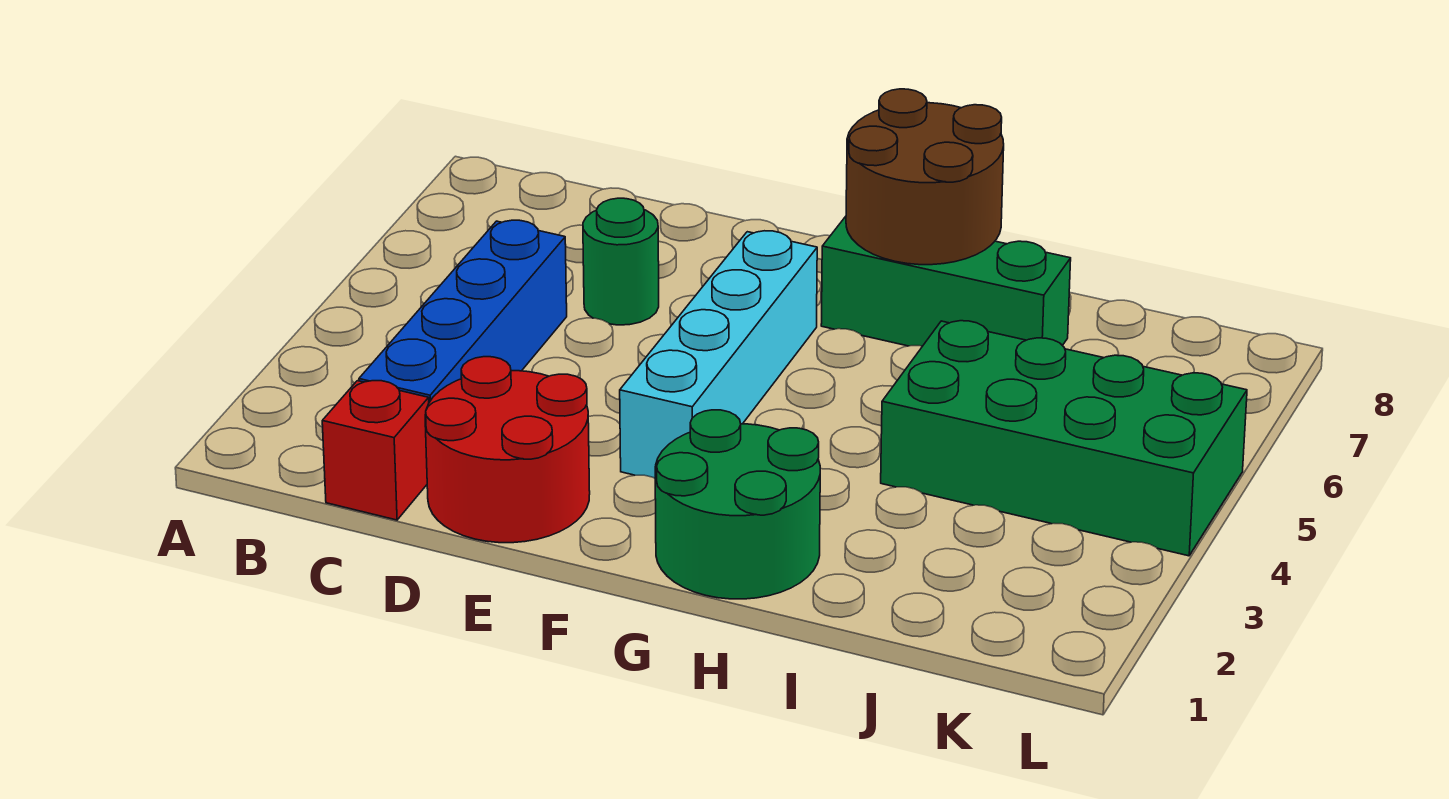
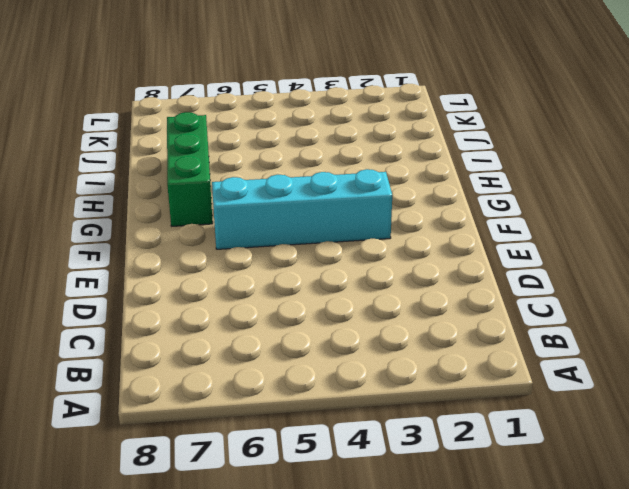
none -> red brick C1 level 1
none -> blue brick C2:C5 level 1

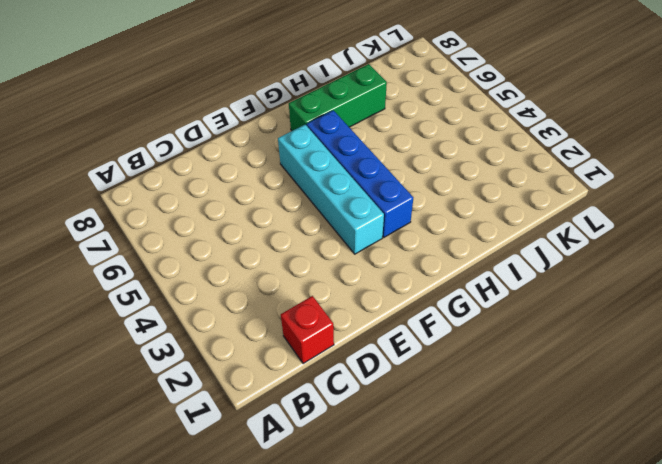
blue brick G3:G6 level 1 -> blue brick C2:C5 level 1
none -> red round brick D1:E2 level 1
none -> green round brick D6 level 1

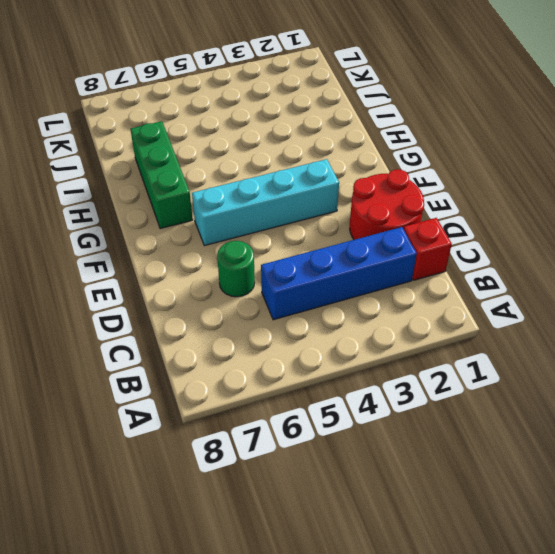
none -> green round brick G1:H2 level 1
none -> green brick I4:L5 level 1

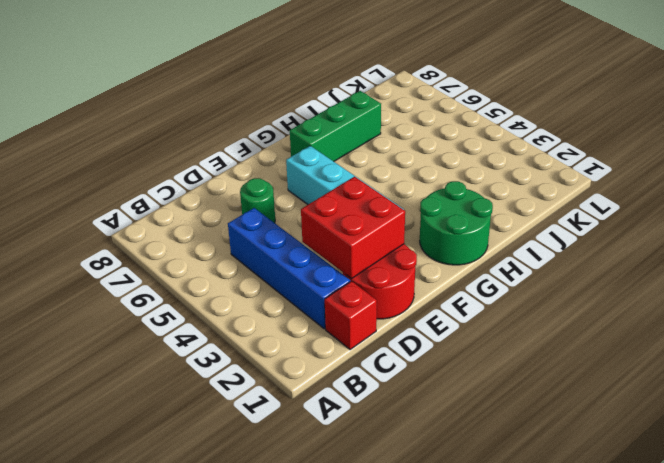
red brick D2:E3 level 2 -> none
none -> green brick I4:L5 level 1
none -> brown round brick G7:H8 level 2

